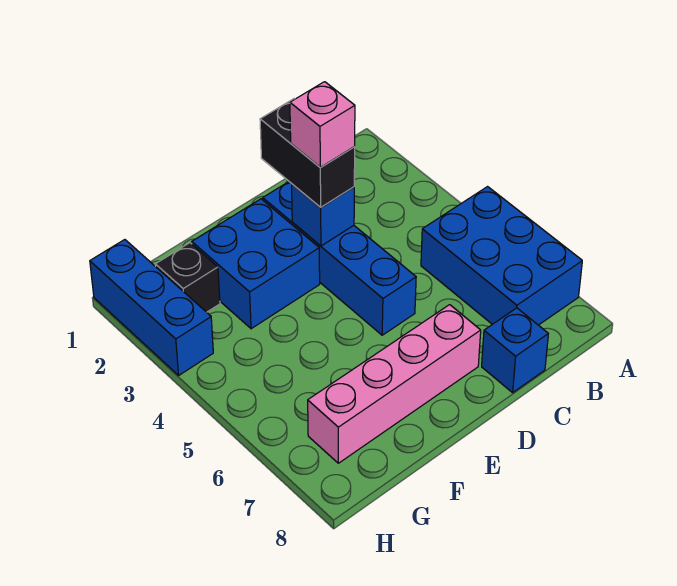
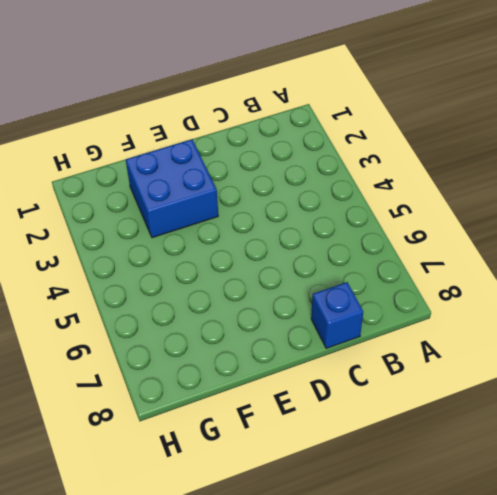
none -> blue brick A5:B7 level 1
none -> blue brick D2:D5 level 1

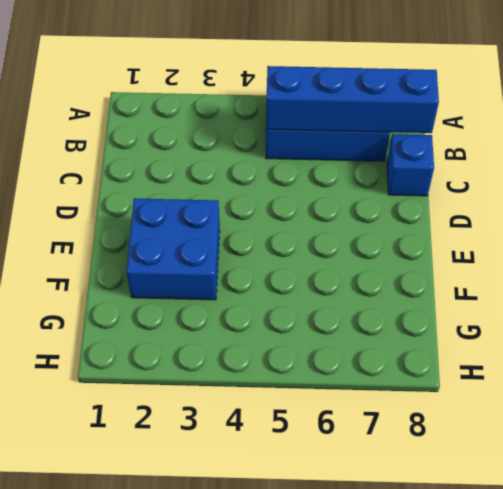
blue brick B5:B8 level 2 -> blue brick D2:D5 level 1
none -> pink brick D7:G7 level 1
none -> black brick G2 level 1

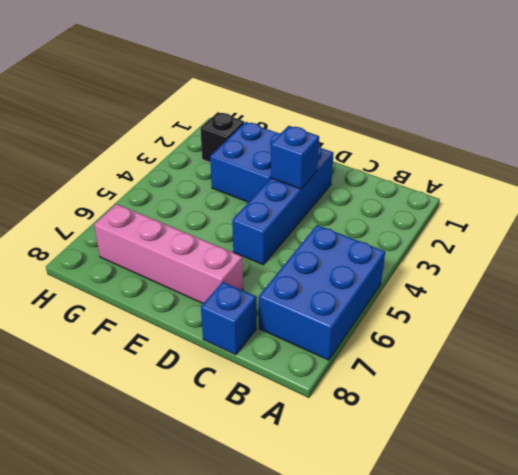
none -> blue brick H1:H3 level 1
none -> black brick D2:D3 level 3

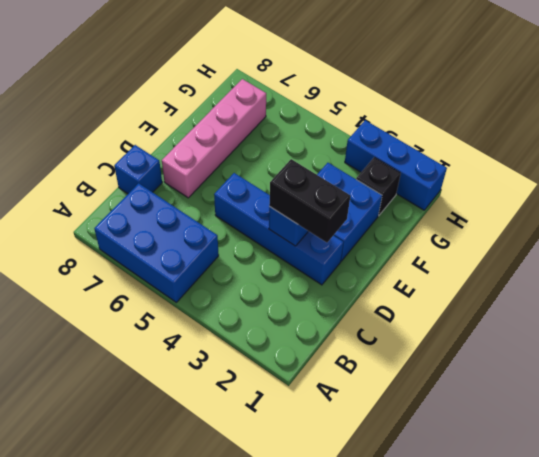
none -> pink brick D3 level 4

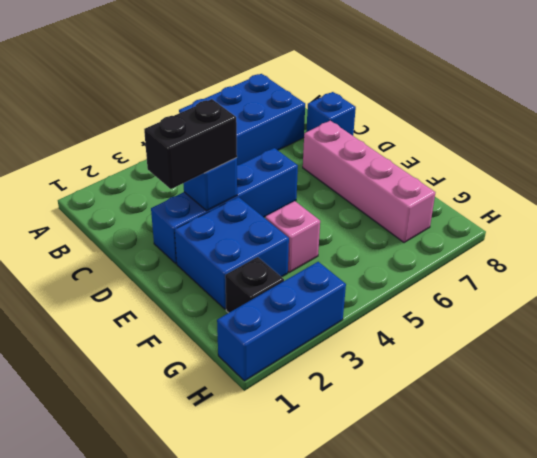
pink brick F4 level 1 -> pink brick D3 level 4

